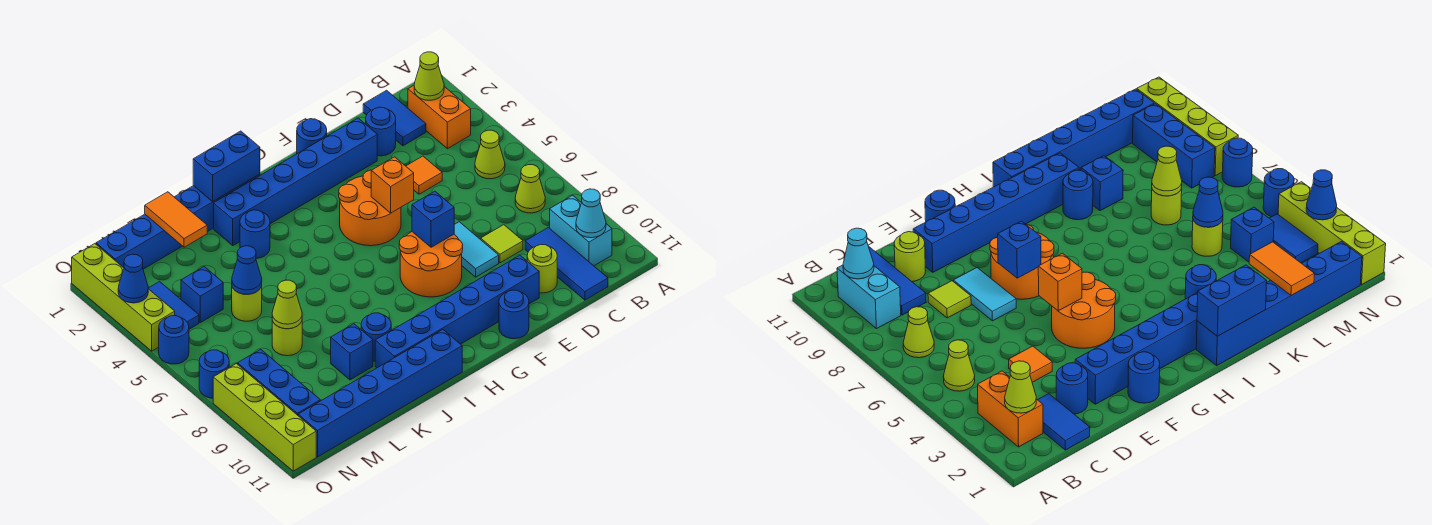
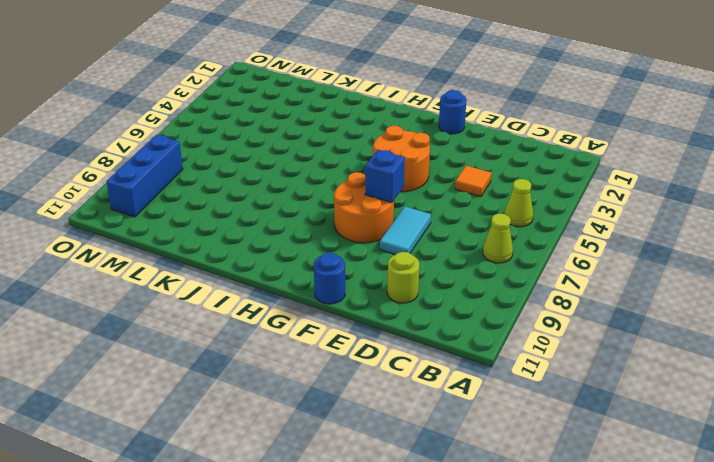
none -> orange brick B2:B3 level 1
none -> cyan brick B9:B10 level 1
none -> blue tile C1:C2 level 1
none -> blue tile C9:C11 level 1

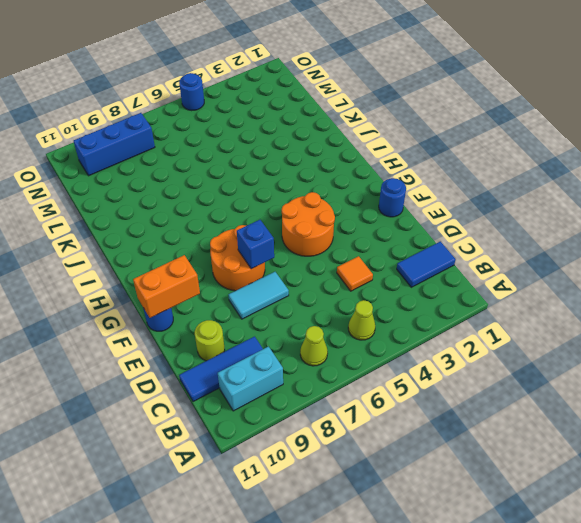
orange brick F10:F11 level 2 -> orange brick B2:B3 level 1
none -> blue round brick D2 level 1
none -> lime tile D8 level 1
none -> blue brick E2:J2 level 1
none -> blue brick E10:J10 level 1

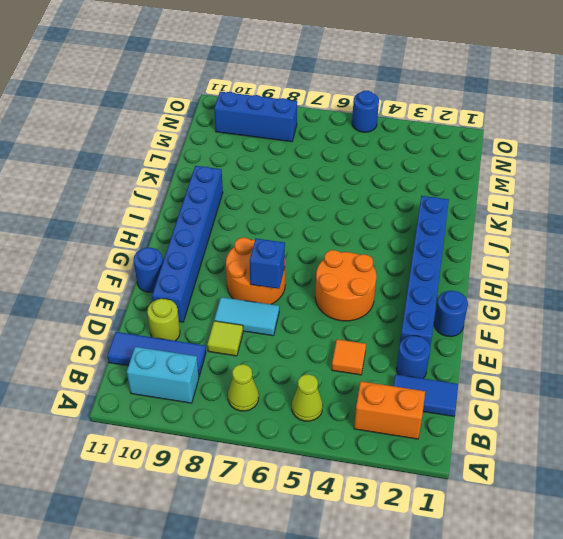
none -> blue brick I1:N1 level 1
none -> blue brick I11:N11 level 1
none -> blue round brick J3 level 1
none -> blue round brick J9 level 1

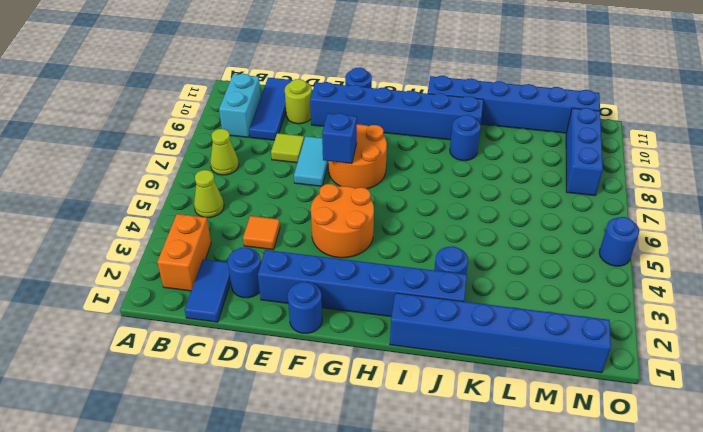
none -> blue brick K9 level 1
none -> lime round brick L5 level 1
none -> lime round brick L7 level 1
none -> blue brick M4 level 1

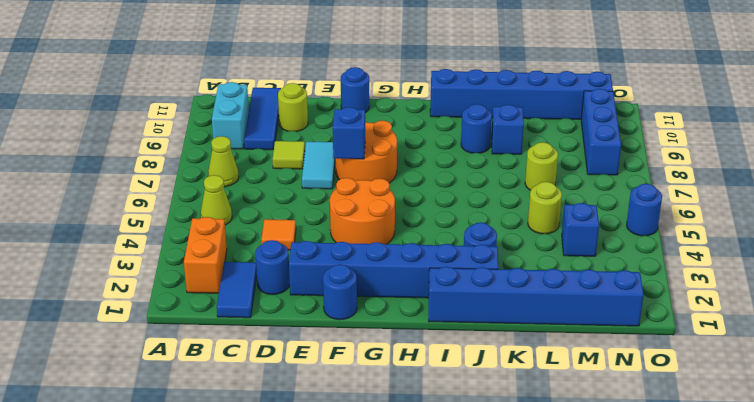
none -> blue brick E10:J10 level 1
none -> blue tile N3:N4 level 1
none -> lime brick O1:O4 level 1
none -> blue round brick O7 level 1

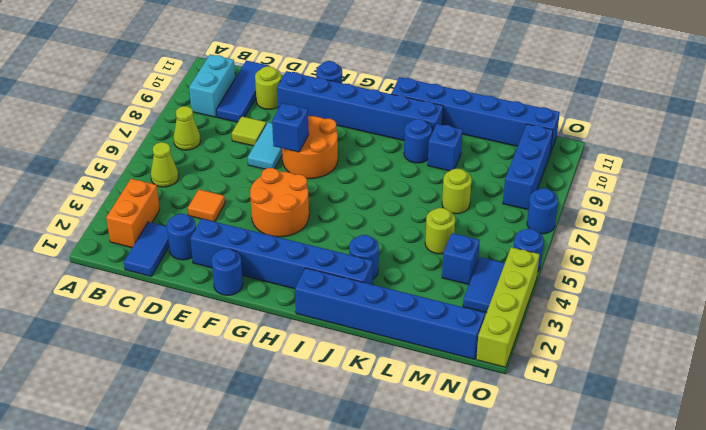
none -> lime brick O8:O11 level 1
none -> lime cone B2 level 2
none -> cyan cone B10 level 2
none -> orange brick F5 level 2

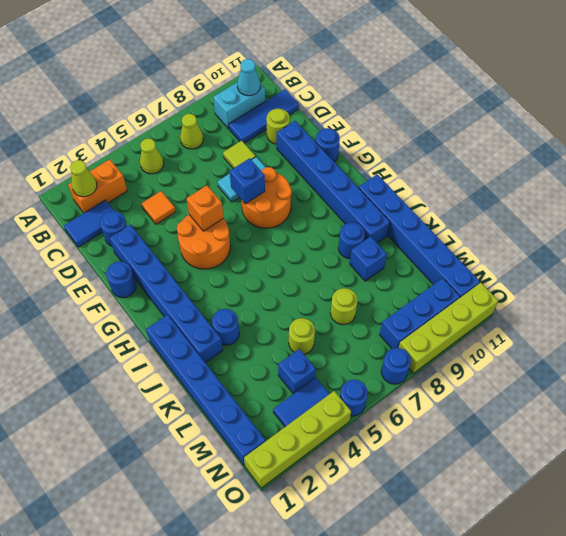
none -> blue brick I1:J1 level 2
none -> orange tile L1:L2 level 2
none -> blue cone L5 level 2
none -> lime cone L7 level 2

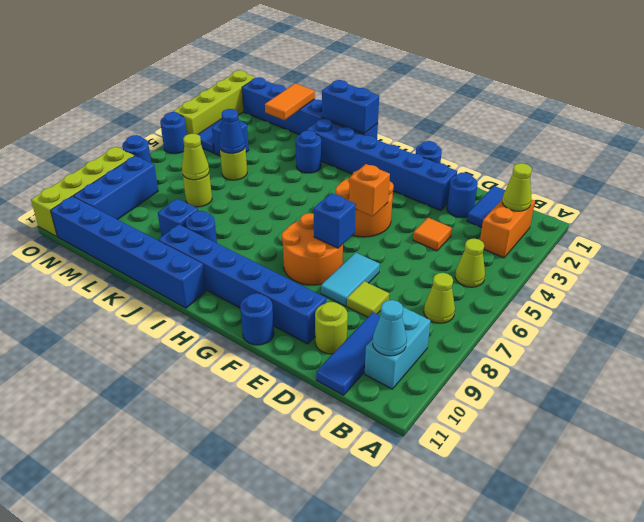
none -> blue cone O3 level 2

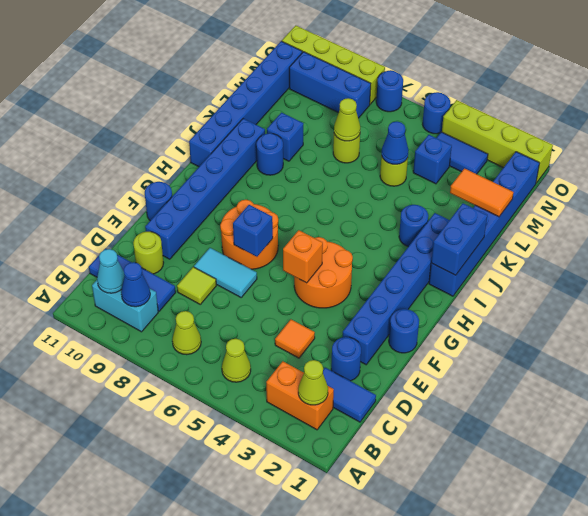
blue cone B9 level 2 -> blue cone O3 level 2

